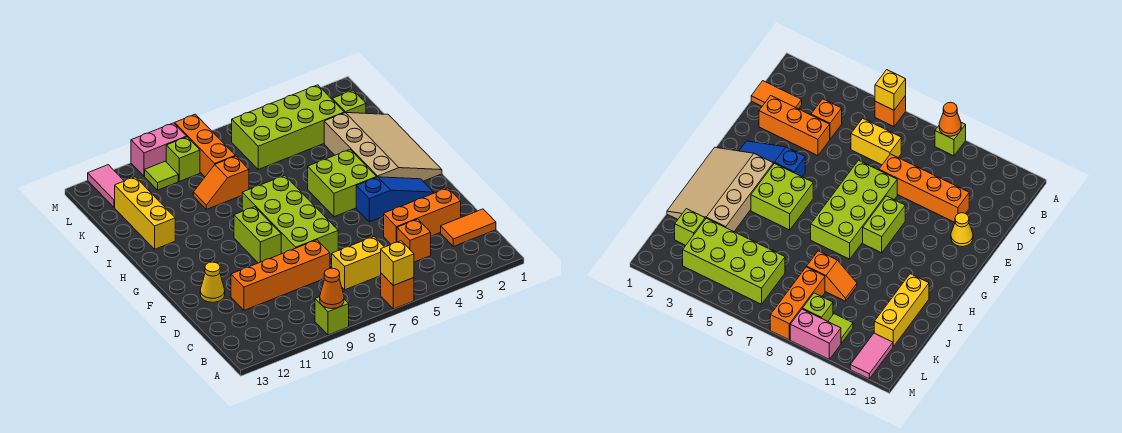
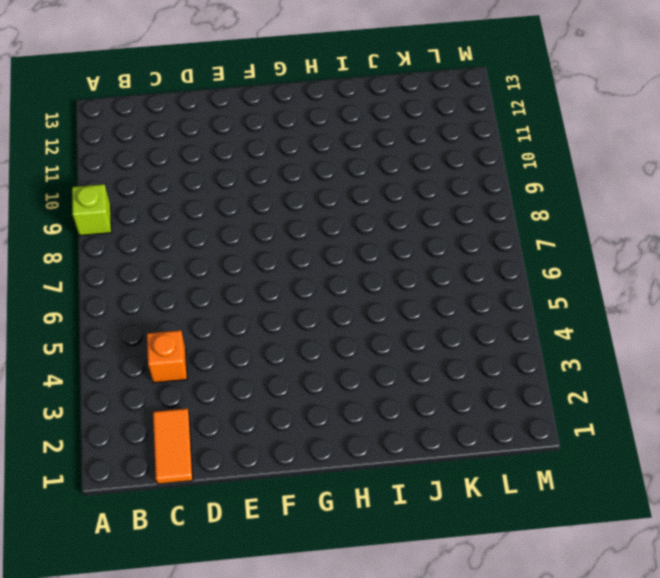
none -> orange brick A6 level 1
none -> yellow brick C6:C7 level 1
none -> orange brick D2:D4 level 1

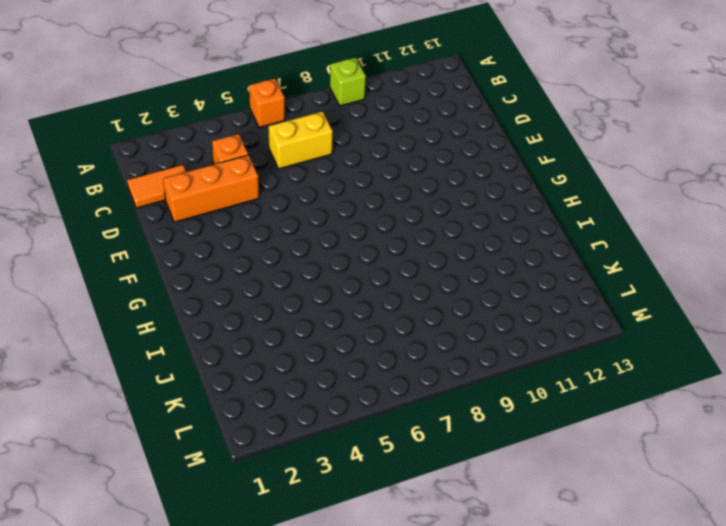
none -> orange brick D8:D11 level 1
none -> lime brick E7:H8 level 1
none -> yellow cone E12 level 1

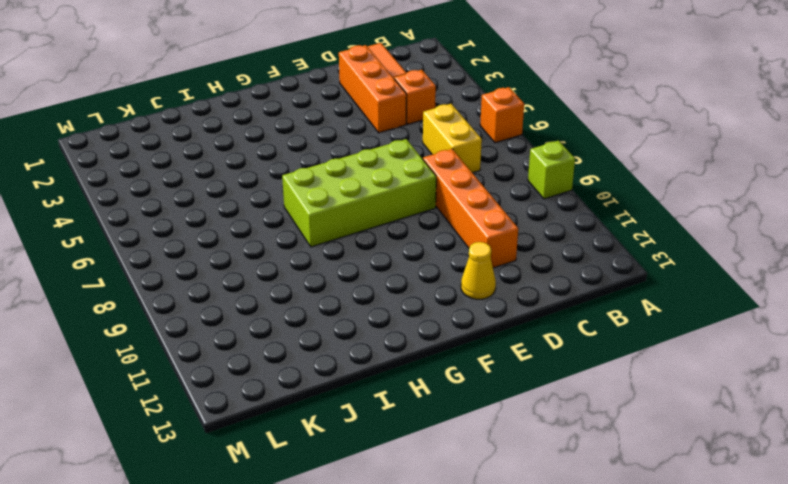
none -> blue slope F2:F4 level 1 top 4
none -> lime brick F9:G9 level 1
none -> tan slope G1:J3 level 1 top 3

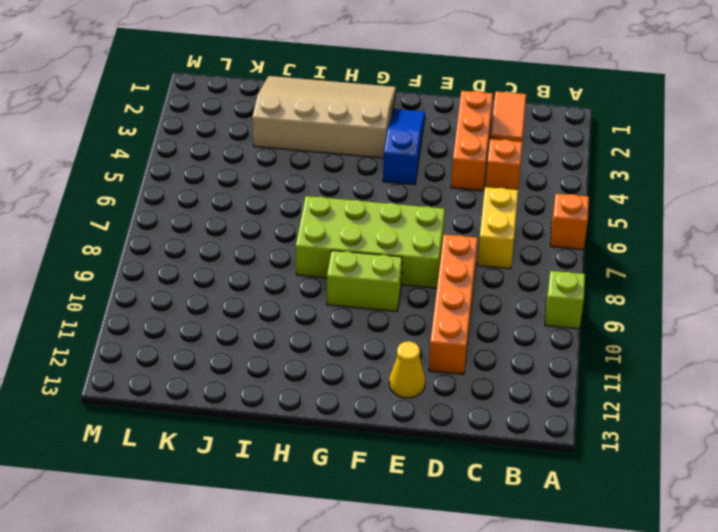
none -> lime brick G4:H5 level 1
none -> yellow brick I12:K12 level 1
none -> orange slope J8:J9 level 1 top 8

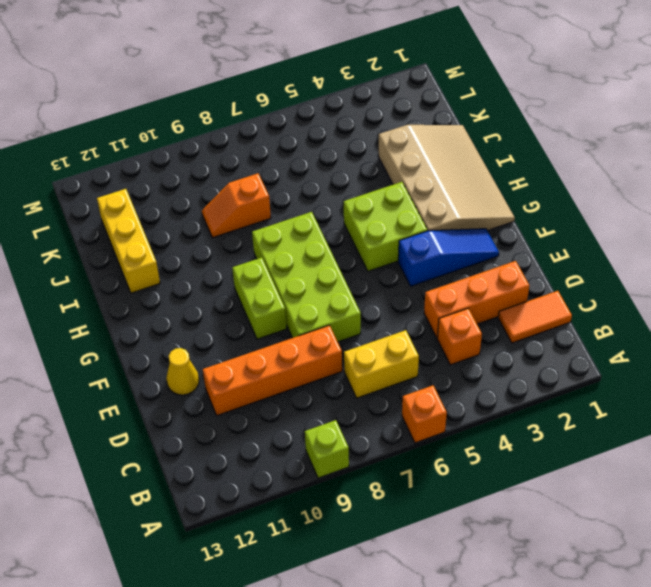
none -> lime brick K2 level 1
none -> lime brick K3:L6 level 1
none -> orange brick K8:M8 level 1

